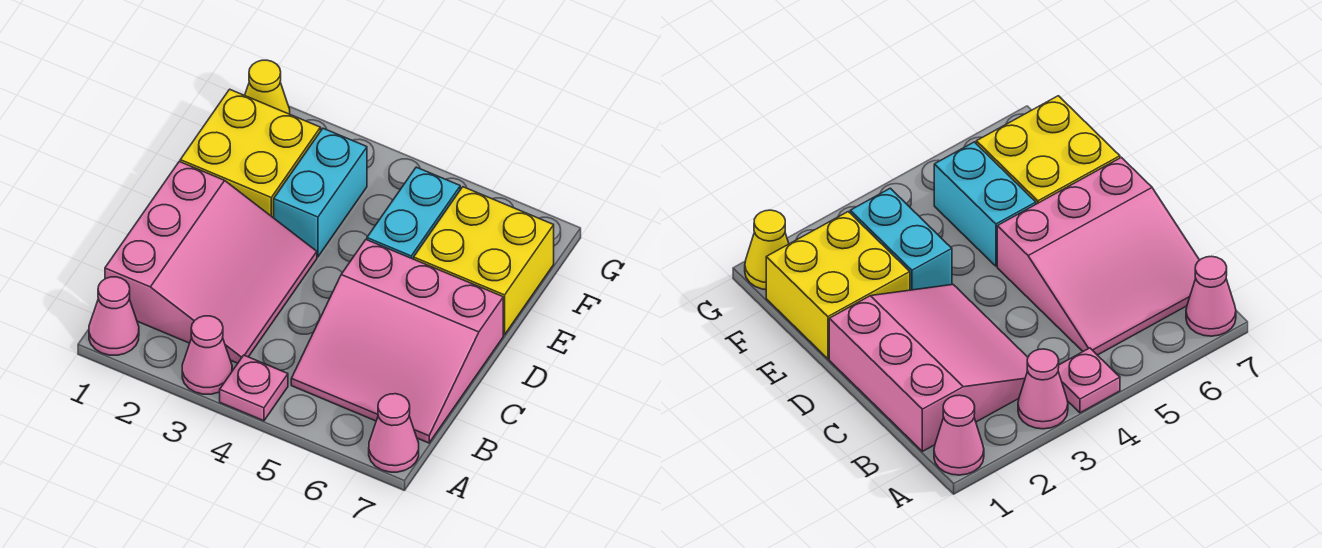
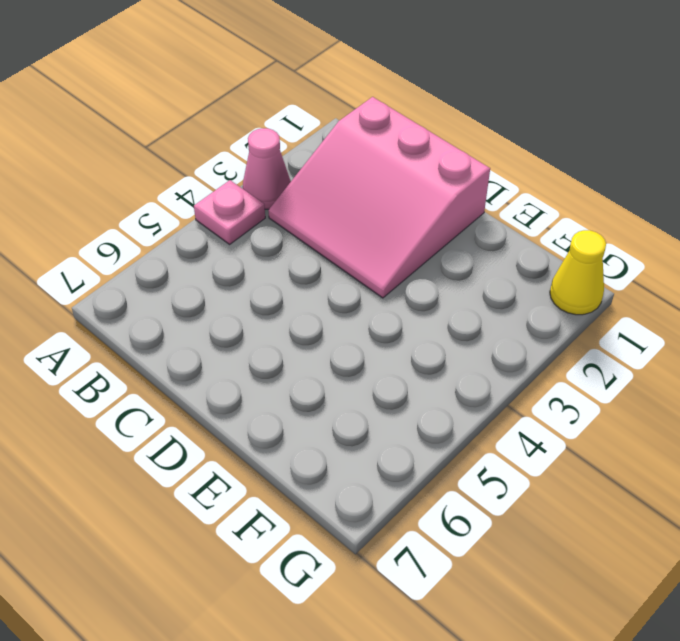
none -> pink cone A1 level 1
none -> pink cone A7 level 1

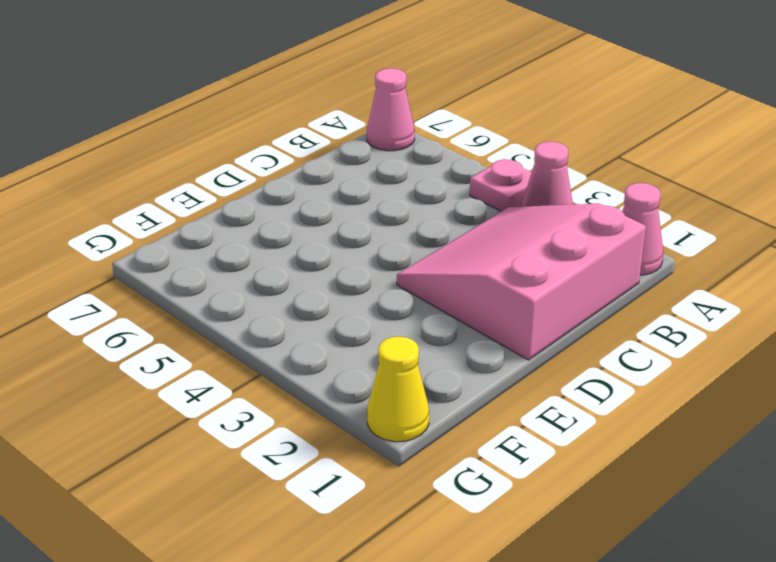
none -> pink slope B5:D7 level 1 top D
none -> yellow brick E1:F2 level 1

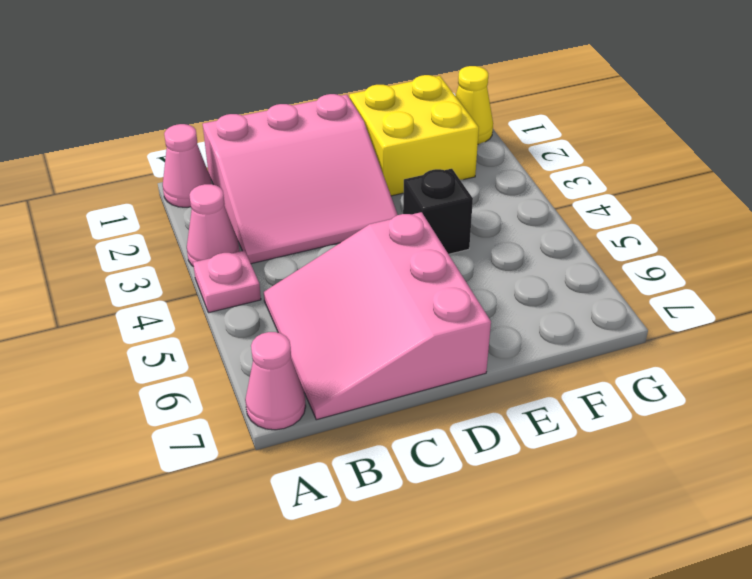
black brick E4 level 1 -> none
none -> cyan brick E3:F3 level 1
none -> cyan brick E5:F5 level 1

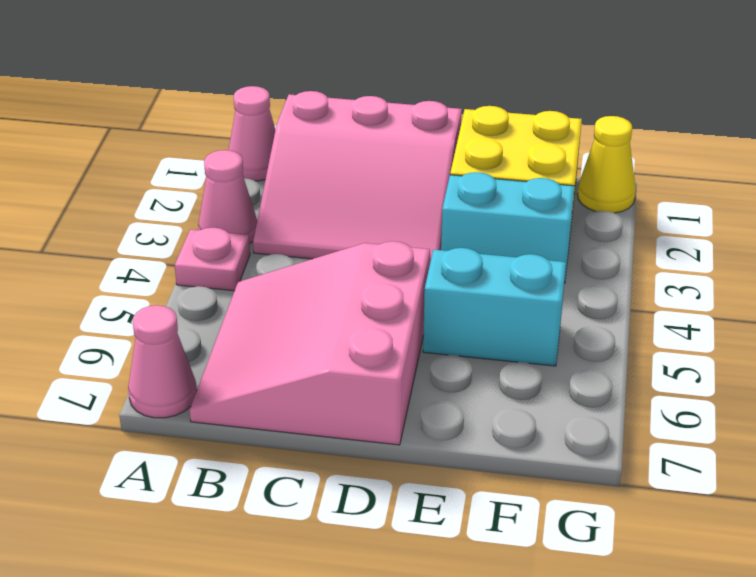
none -> yellow brick E6:F7 level 1

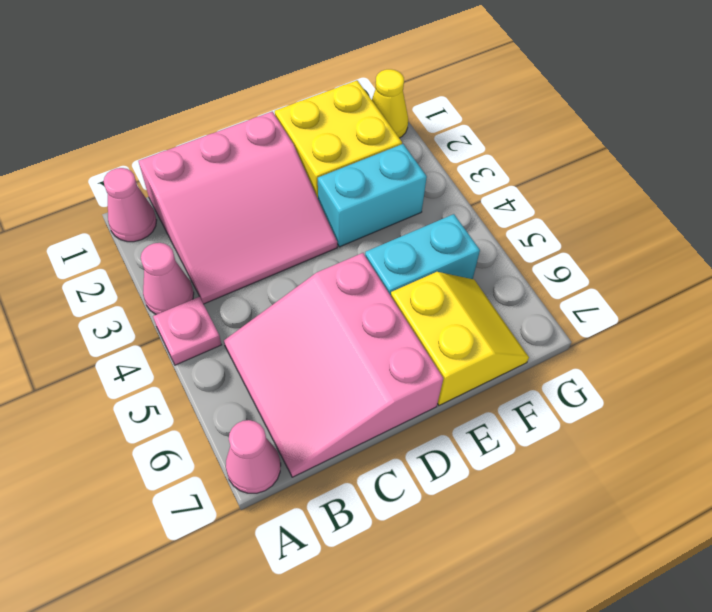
yellow slope E6:F7 level 1 top E -> yellow brick E6:F7 level 1

